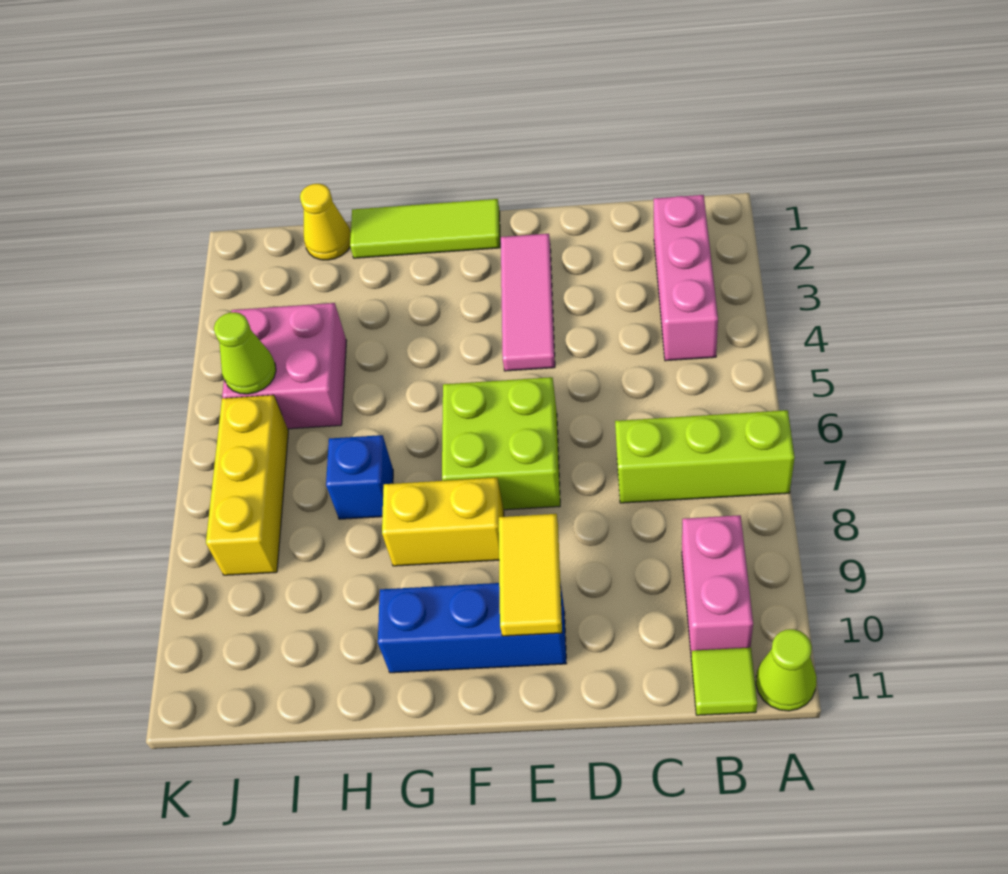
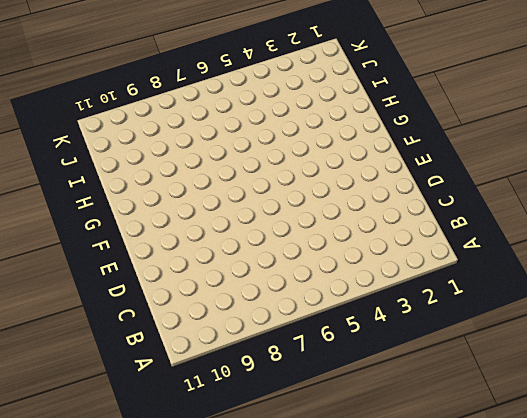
none -> lime brick A7:C7 level 1
none -> lime cone A11 level 1
none -> pink brick B2:B4 level 1

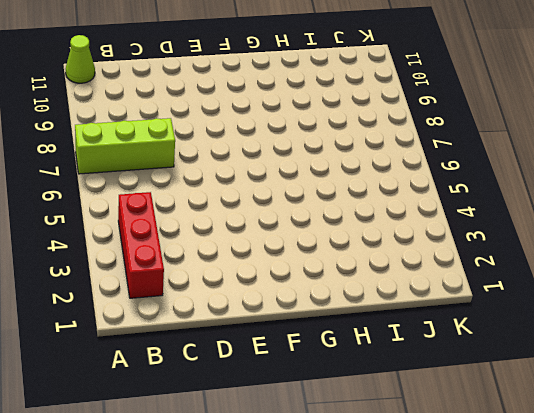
red brick B2:B4 level 1 -> pink brick B2:B4 level 1
none -> pink brick B9:B10 level 1
none -> lime tile B11 level 1
none -> pink tile E2:E4 level 1

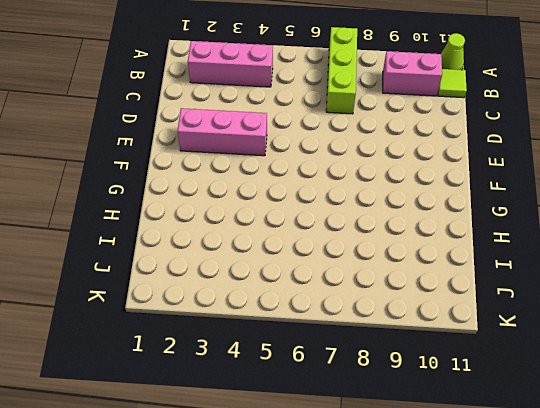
pink brick E2:E4 level 1 -> pink tile E2:E4 level 1
none -> lime brick E6:F7 level 1
none -> blue brick E10:G10 level 1
none -> lime tile F1:H1 level 1

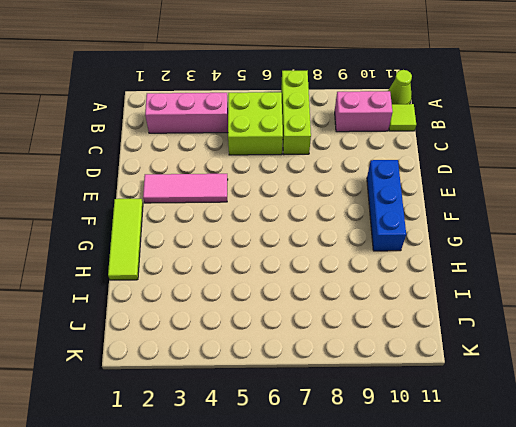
lime brick B5:C6 level 1 -> lime brick E6:F7 level 1
none -> yellow brick F8:G8 level 1
none -> blue brick H7 level 1
none -> yellow cone I1 level 1

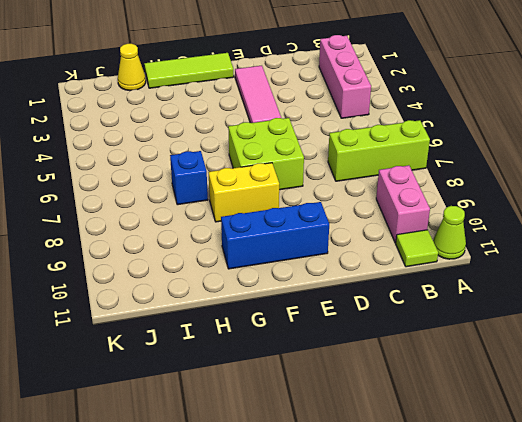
none -> pink brick I4:J5 level 1
none -> yellow brick J6:J8 level 1
none -> yellow tile E9:E10 level 2

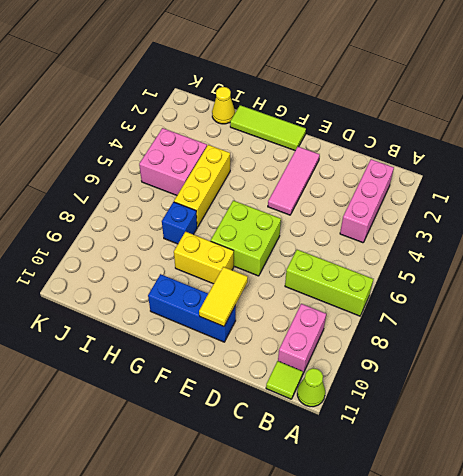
yellow brick H4:H6 level 1 -> yellow brick J6:J8 level 1
none -> lime cone J5 level 2

